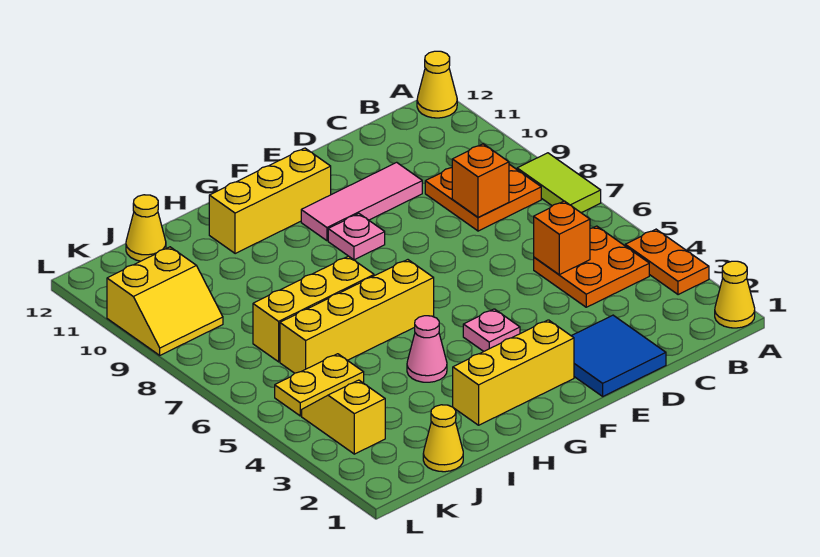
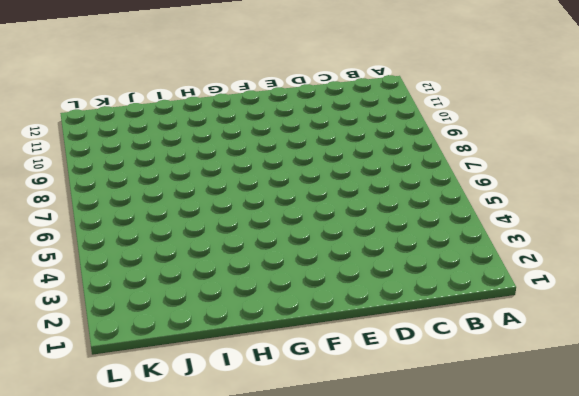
none -> yellow cone A1 level 1
none -> orange plate A3:A4 level 1
none -> lime tile A7:A8 level 1

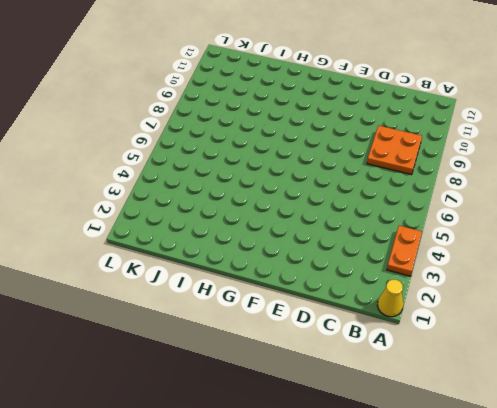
none -> lime tile A7:A8 level 1
none -> yellow cone A12 level 1
none -> orange plate B4:C5 level 1

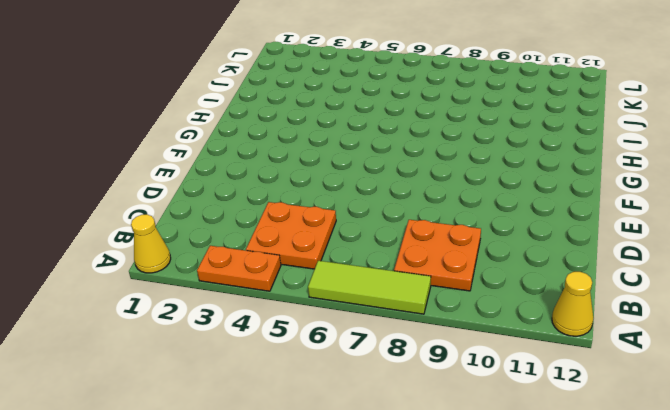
lime tile A6:A8 level 1 -> lime tile A7:A8 level 1
none -> blue tile D1:E2 level 1
none -> pink tile D10:F10 level 1
none -> yellow brick F2:H2 level 1

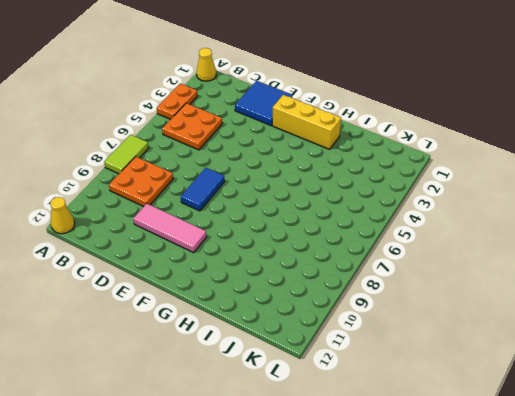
blue tile E7:E8 level 1 -> none
none -> pink plate F4 level 1
none -> pink plate F9 level 1
none -> yellow brick F11:H11 level 1

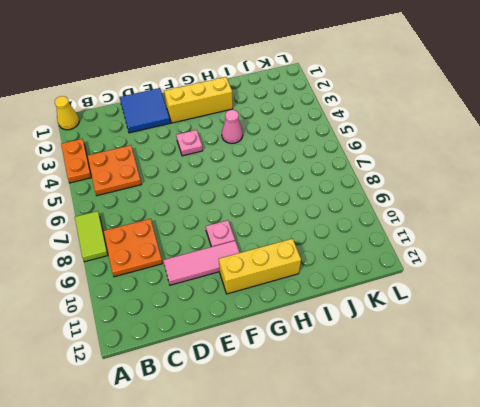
none -> yellow cone A12 level 1
none -> yellow brick G6:J6 level 1
none -> yellow brick H7:J7 level 1

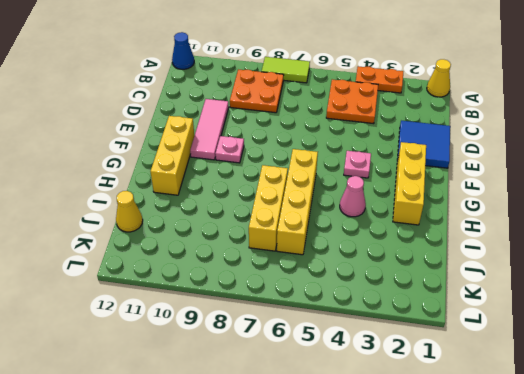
blue cone A12 level 1 -> yellow cone A12 level 1
none -> yellow cone J1 level 1
none -> yellow plate J5:K5 level 1
none -> yellow slope K3:K4 level 1 top 3

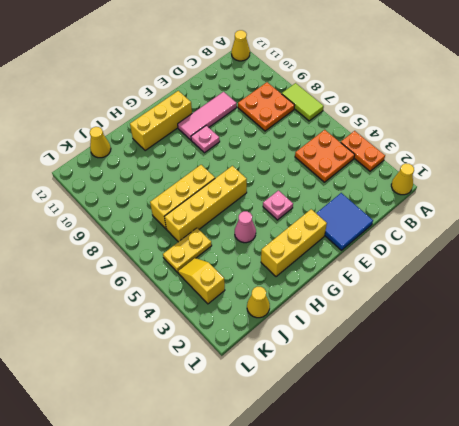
none -> yellow slope K9:L10 level 1 top 10
none -> orange brick C5 level 2
none -> orange brick C8 level 2

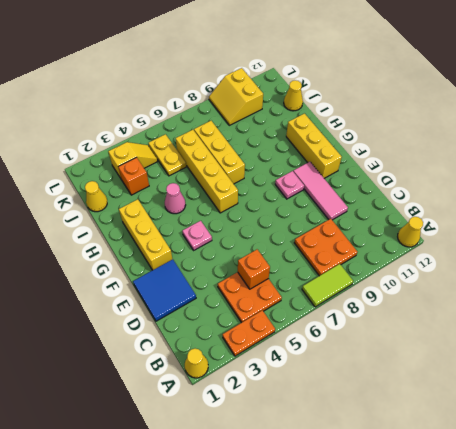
orange brick J3 level 1 -> orange brick C8 level 2

